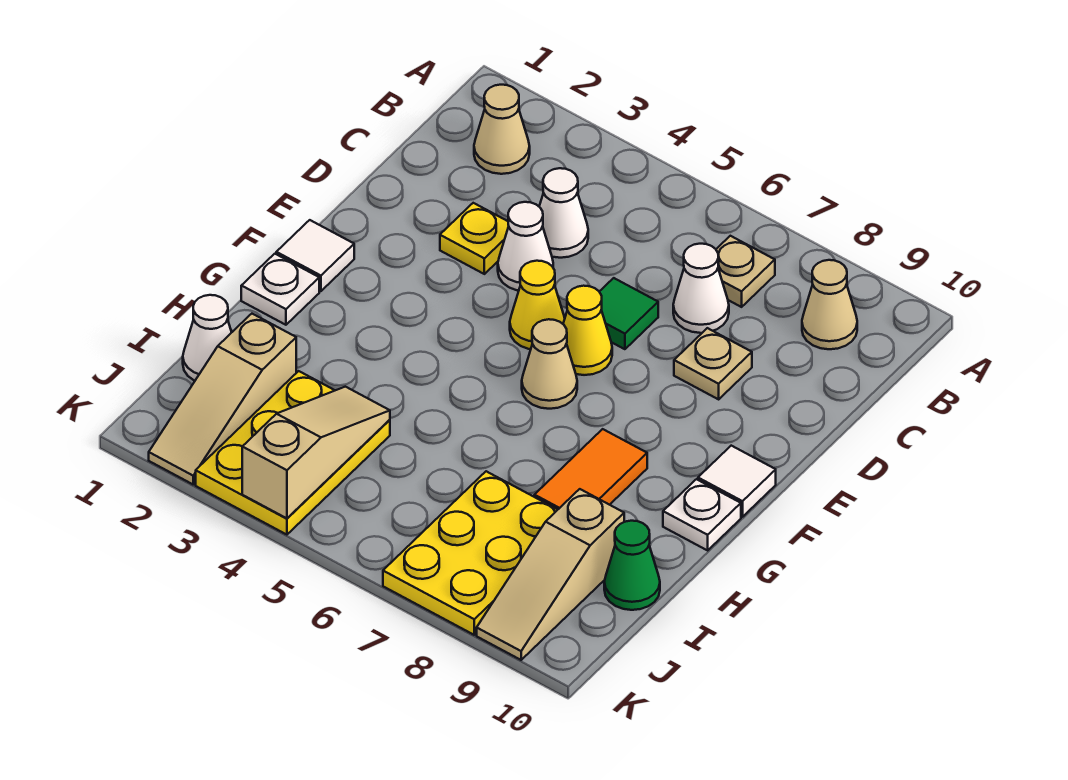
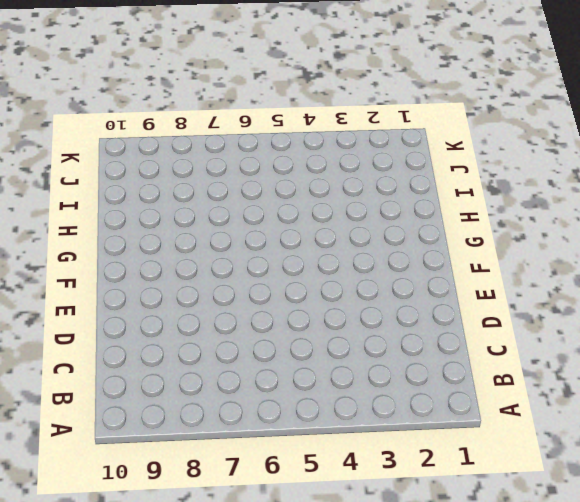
none -> tan cone B2 level 1
none -> tan plate B7 level 1
none -> tan cone B9 level 1

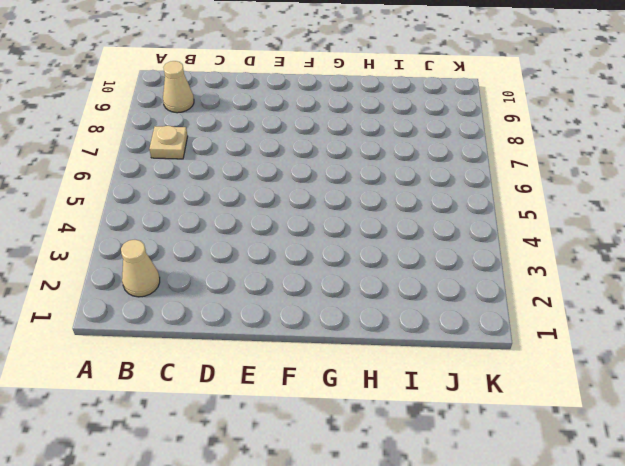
none -> white cone C4 level 1
none -> white cone C7 level 1
none -> yellow plate D3 level 1

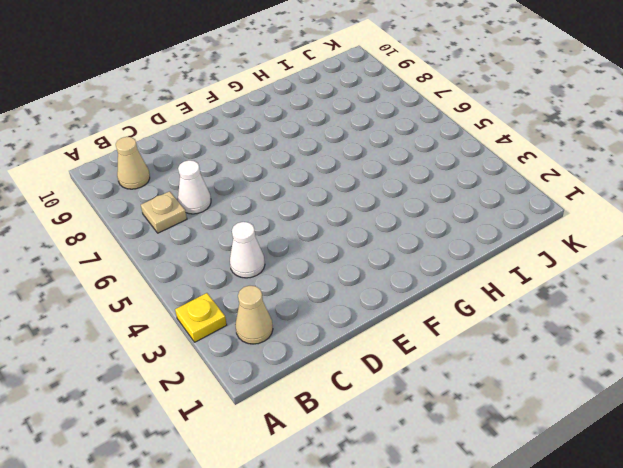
yellow plate A3 level 1 -> yellow plate D3 level 1
none -> white cone D4 level 1
none -> green tile D6 level 1
none -> tan plate D8 level 1

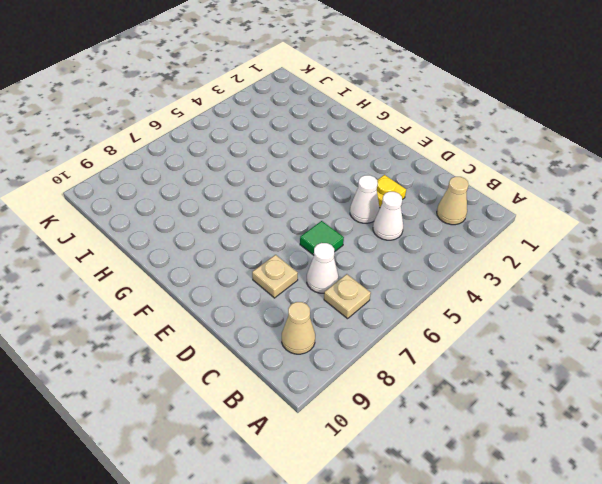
none -> yellow cone E5 level 1
none -> yellow cone E6 level 1
none -> white tile F1 level 1

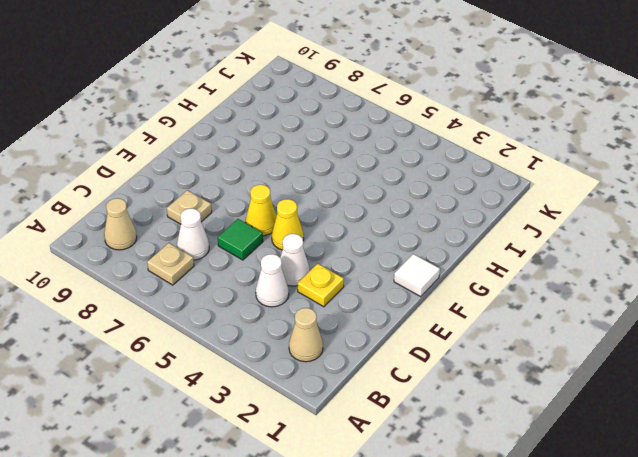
none -> tan cone F6 level 1
none -> white tile F10 level 1
none -> white plate G1 level 1

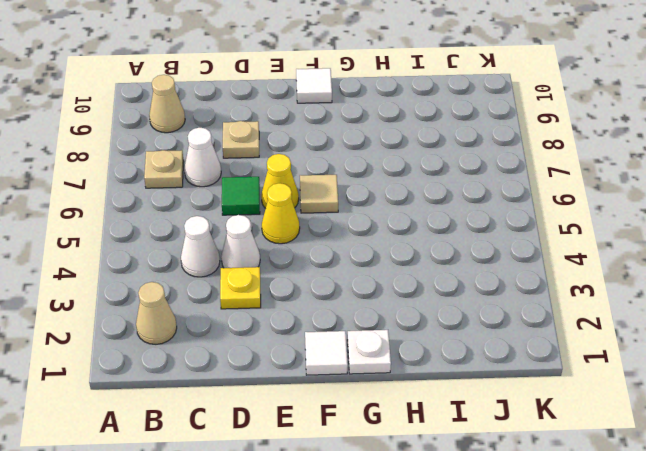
tan tile F6 level 1 -> tan cone F6 level 1
none -> orange tile G8:H8 level 1
none -> white plate G10 level 1
none -> white cone I1 level 1

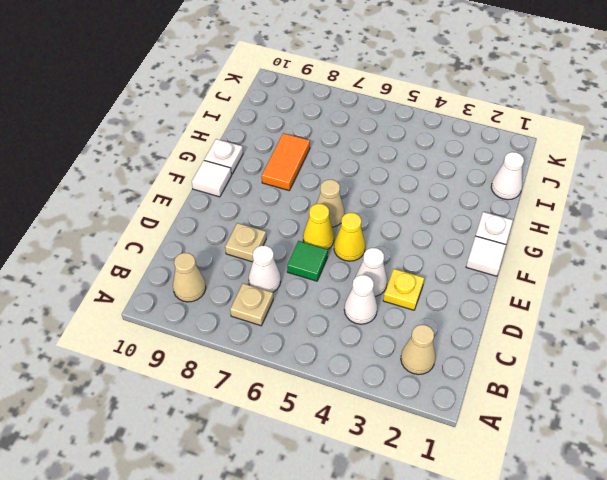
none -> tan slope I2:K2 level 1 top I
none -> yellow plate I3:K4 level 1
none -> yellow plate I7:K8 level 1

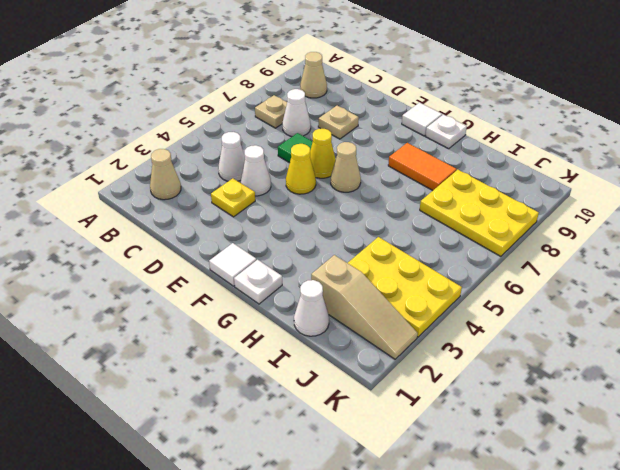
none -> tan slope I9:K9 level 1 top I
none -> green cone I10 level 1
none -> tan slope I4:K4 level 2 top K

